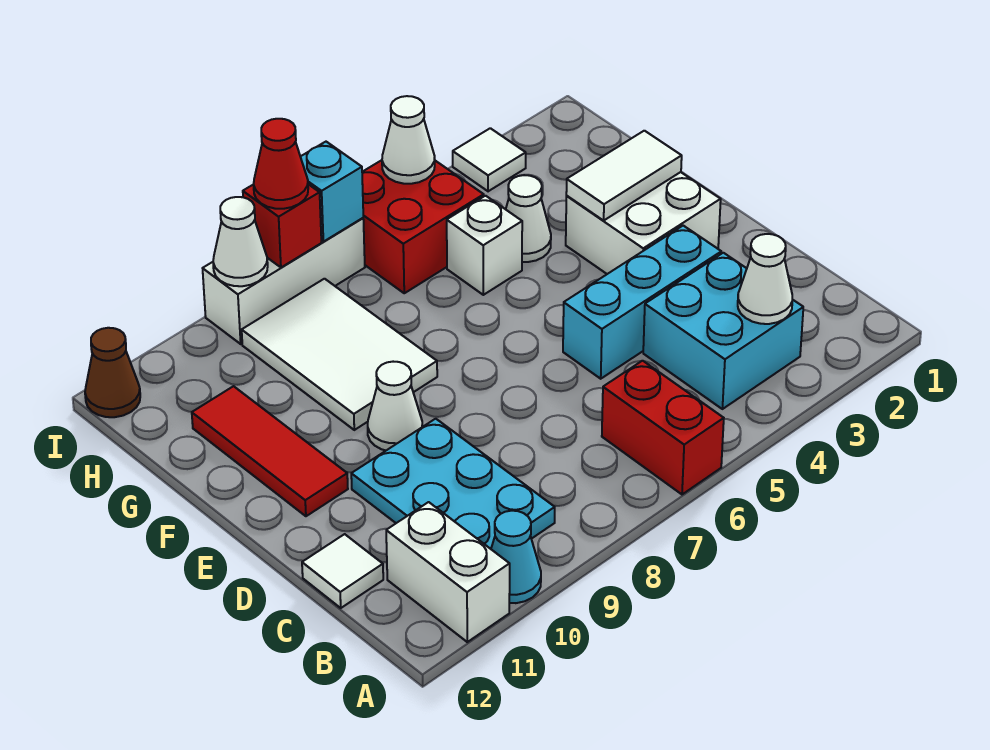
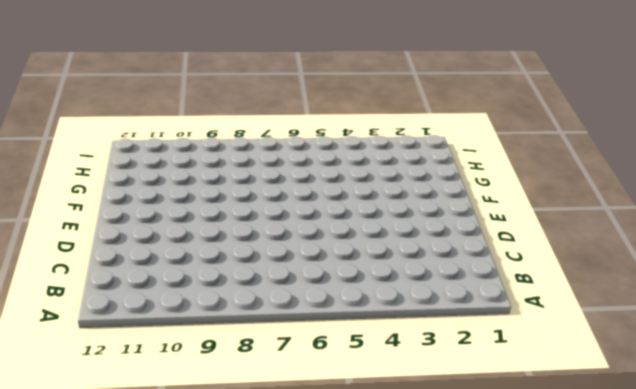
none -> red brick A6:B6 level 1
none -> cyan cone A10 level 1
none -> white brick A11:B11 level 1

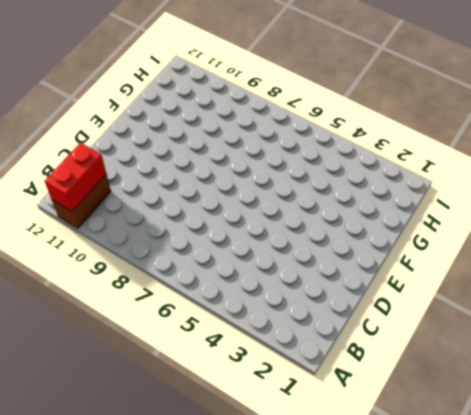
brown brick A11:B11 level 1 -> white brick A11:B11 level 1
red brick A11:B11 level 2 -> red brick A6:B6 level 1
none -> cyan cone A10 level 1
none -> cyan brick B3:C4 level 1
none -> cyan plate B9:D10 level 1

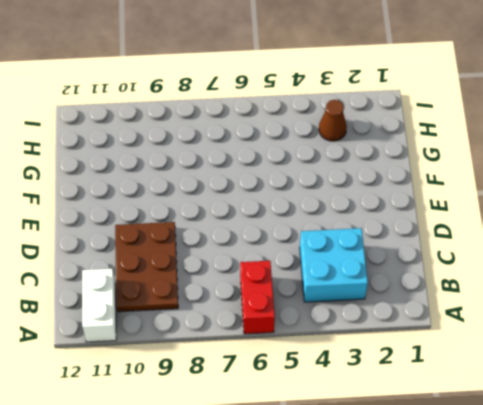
brown plate B9:D10 level 1 -> cyan plate B9:D10 level 1
brown cone H3 level 1 -> brown cone I12 level 1
none -> cyan cone A10 level 1
none -> white tile C12 level 1
none -> cyan brick D3:D5 level 1

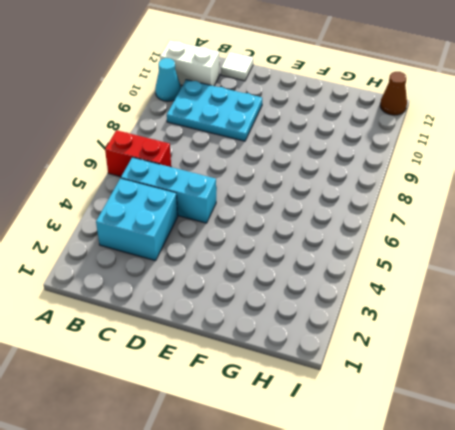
cyan brick B5:D5 level 1 -> cyan brick D3:D5 level 1
none -> white brick E2:F3 level 1
none -> white cone E9 level 1
none -> red tile E11:G11 level 1

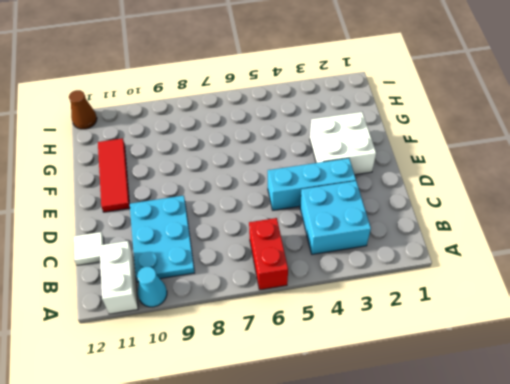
none -> white cone E9 level 1
none -> white tile F8:H9 level 1
none -> white cone G4 level 1

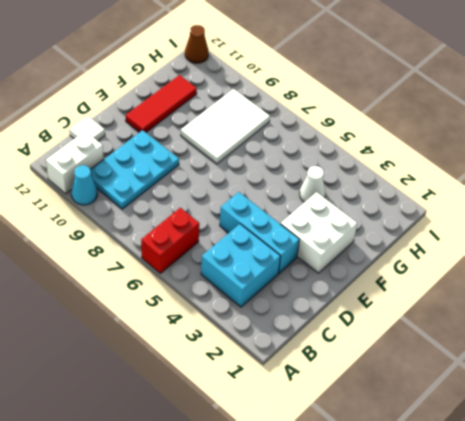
none -> white cone E9 level 1
none -> white brick G5 level 1
none -> red brick H5:I6 level 1

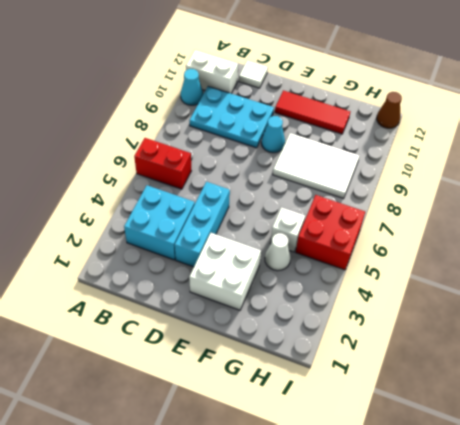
cyan cone E9 level 1 -> white cone E9 level 1
none -> white tile I3 level 1
none -> white brick I7:I9 level 1
none -> white cone B3 level 2

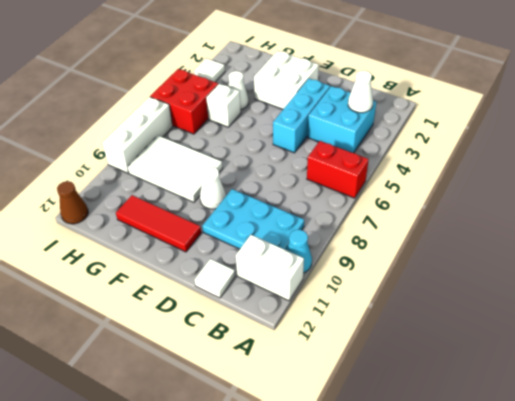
none -> white tile F2:F3 level 2
none -> white cone I5 level 2
none -> cyan brick I7 level 2

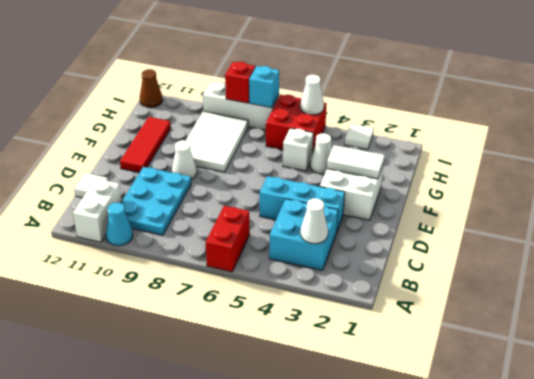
none -> white cone I9 level 2
none -> red cone I8 level 3

